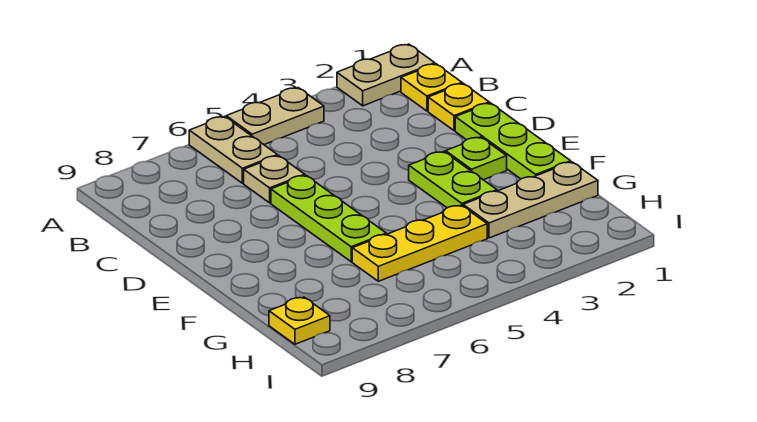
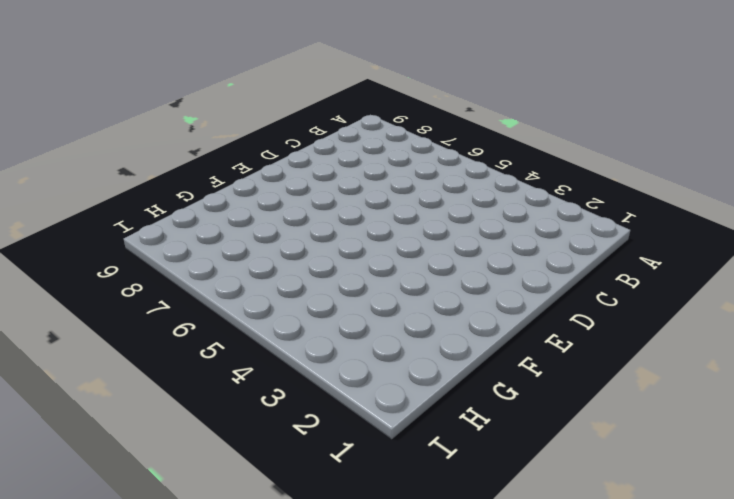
none -> tan plate A1:A2 level 1
none -> tan plate A4:A5 level 1
none -> tan plate A6:B6 level 1

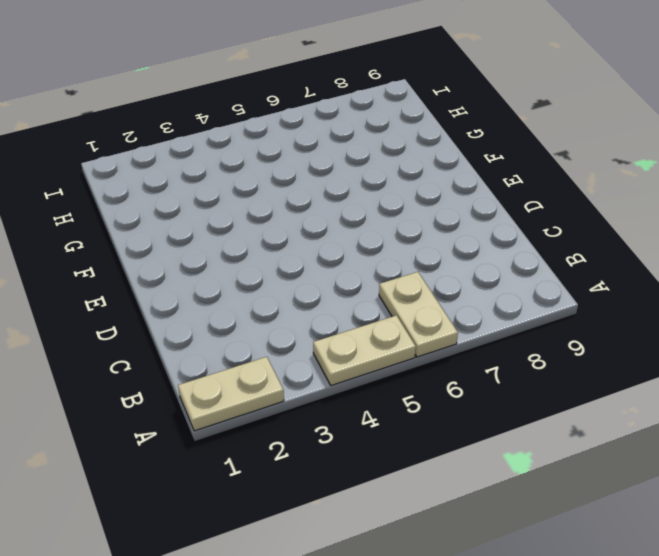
none -> yellow plate B1 level 1
none -> yellow plate C1 level 1
none -> tan plate C6 level 1

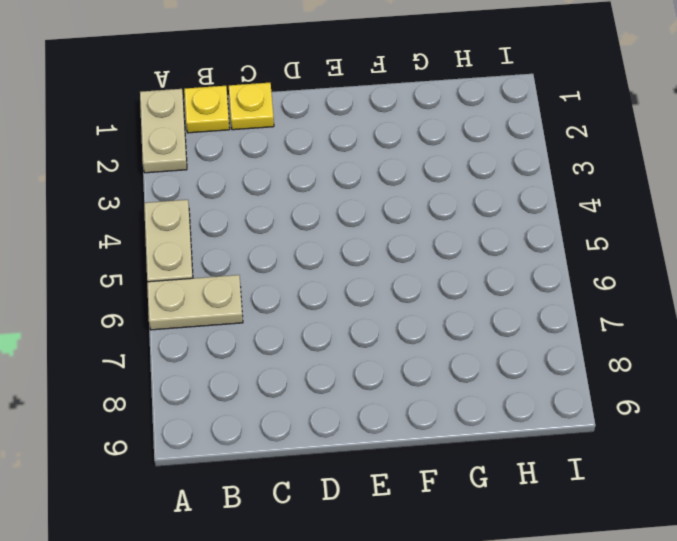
none -> tan plate C6 level 1
none -> lime plate D1:F1 level 1
none -> lime plate D6:F6 level 1

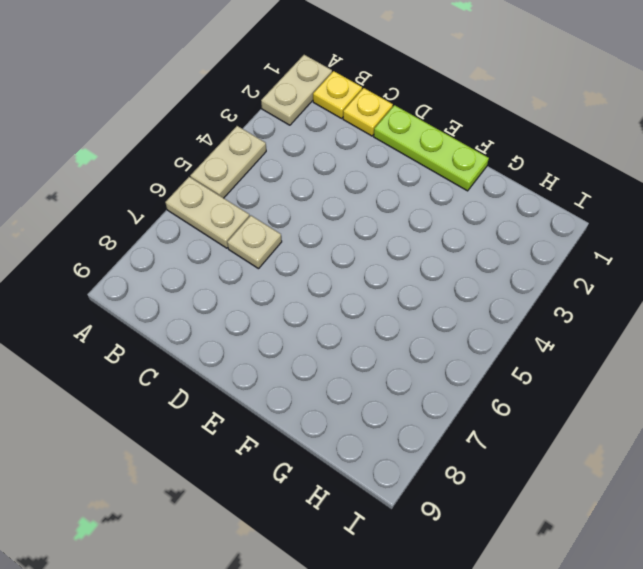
none -> lime plate D6:F6 level 1
none -> lime plate E2 level 1
none -> lime plate E3:F3 level 1

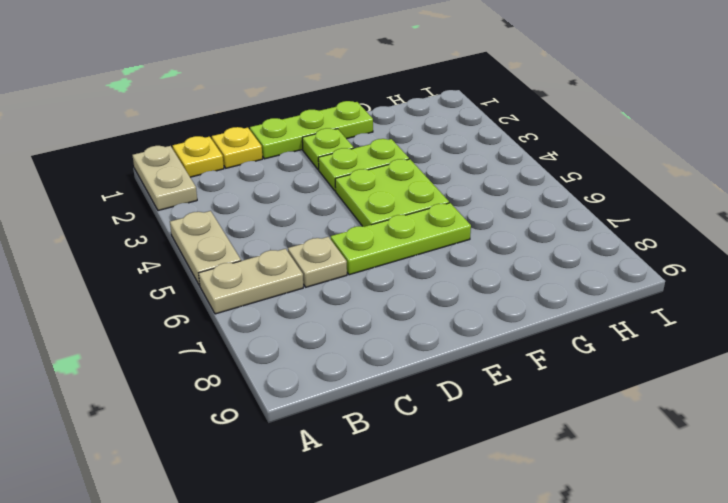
lime plate E4:F5 level 1 -> none
none -> tan plate G1:G3 level 1
none -> yellow plate G4:G6 level 1
none -> yellow plate H9 level 1

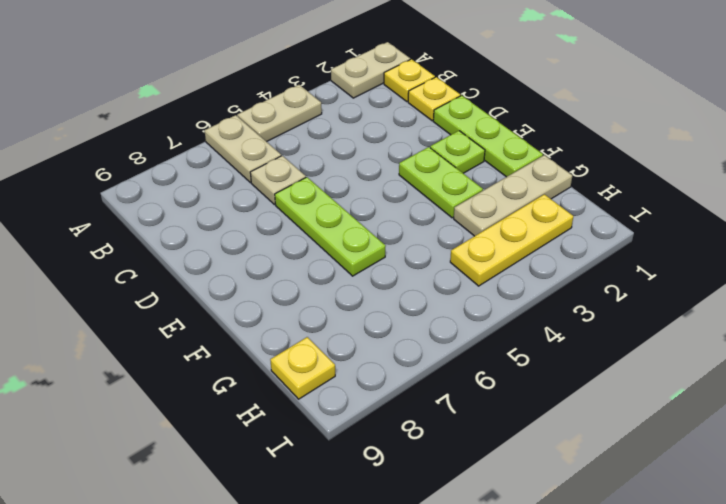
yellow plate H2:H4 level 1 -> yellow plate G4:G6 level 1

